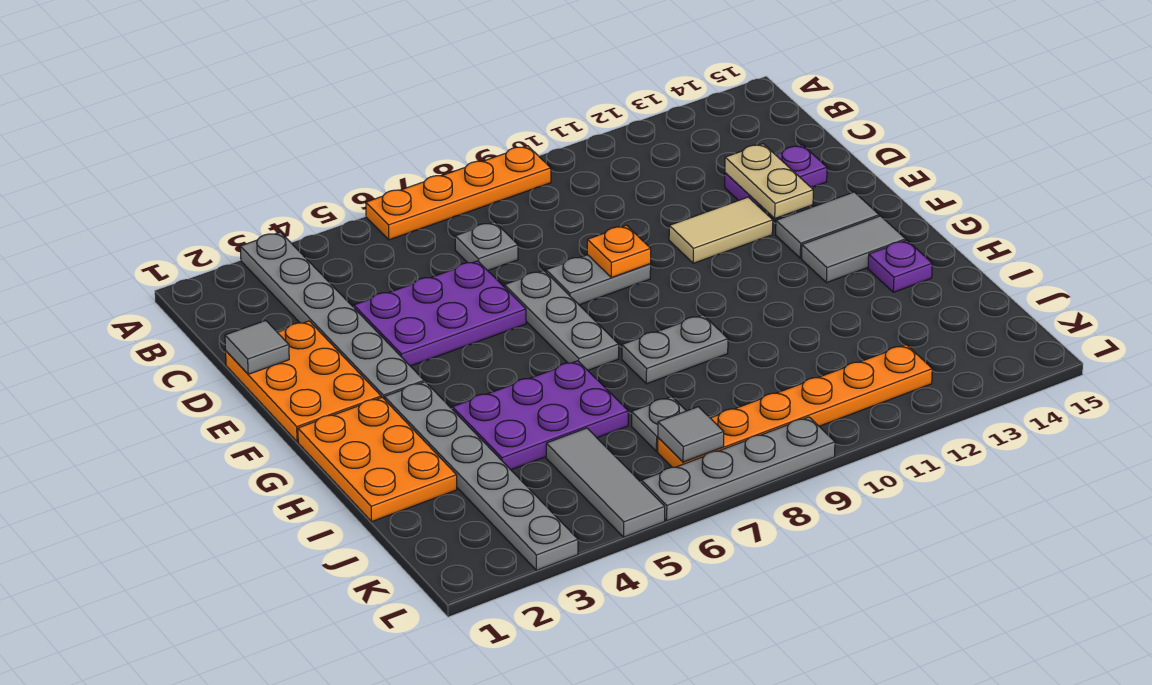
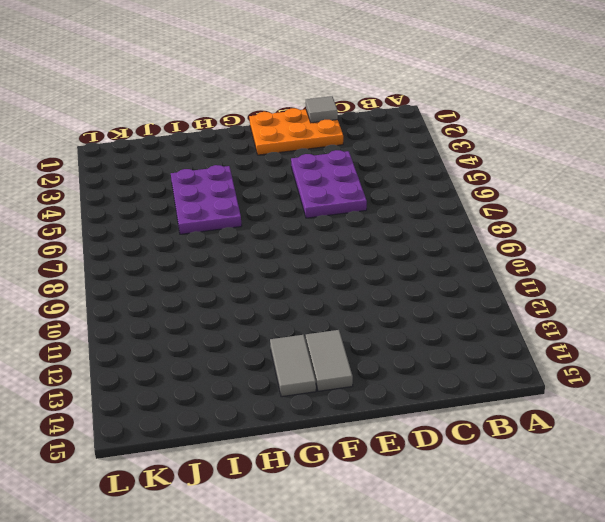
none -> grey plate A3:F3 level 1
none -> orange plate A6:A9 level 1
none -> grey plate C7 level 1

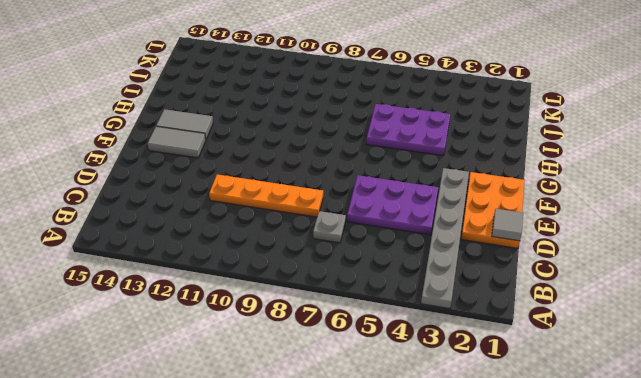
orange plate D8:D11 level 1 -> orange plate A6:A9 level 1
none -> purple plate D13:D14 level 1
none -> grey plate E7:G7 level 1
none -> grey plate E8:E9 level 1

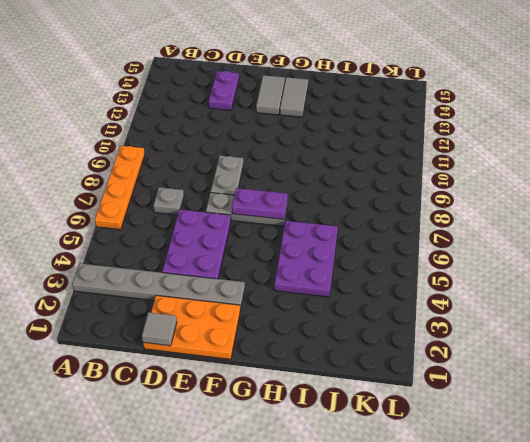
purple plate F7:G7 level 2 -> none
none -> tan tile E11:E12 level 1
none -> orange plate G1:I2 level 1
none -> grey plate G3:L3 level 1

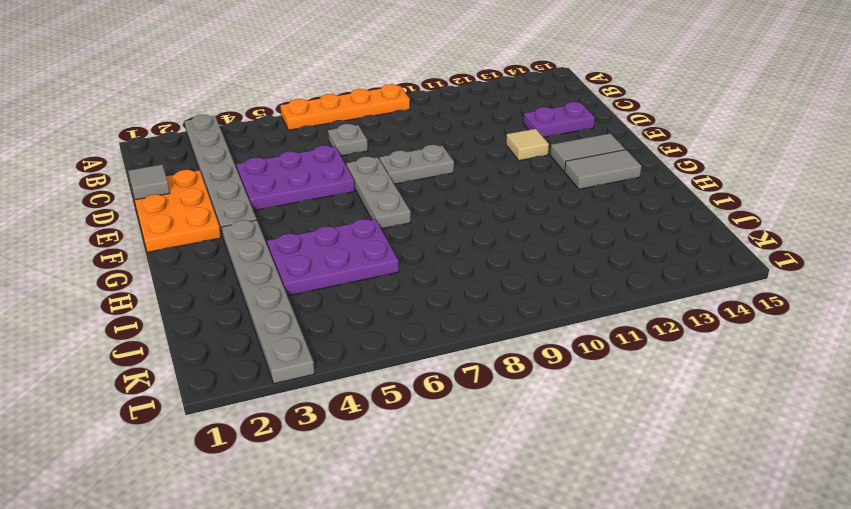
tan tile E12 level 1 -> tan tile E11:E12 level 1
none -> orange plate G1:I2 level 1
none -> grey plate H8:H9 level 1
none -> purple plate H14 level 1

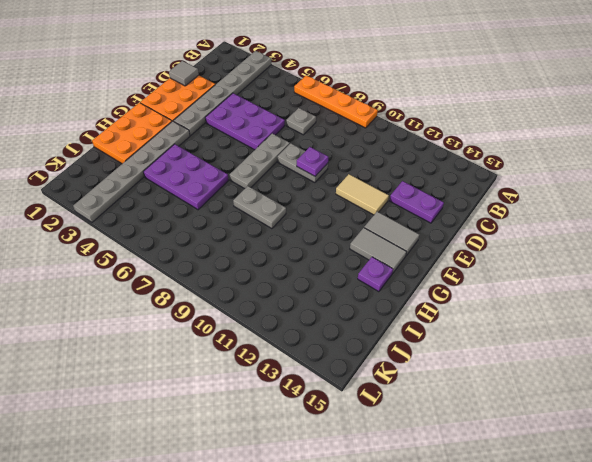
purple plate E9 level 2 -> orange plate E9 level 2
none -> grey tile J5:L5 level 1
none -> grey plate J7 level 1
none -> orange plate K7:K12 level 1

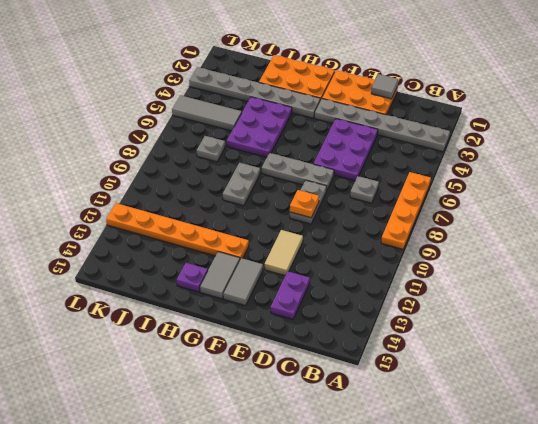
orange plate G12:L12 level 1 -> orange plate K7:K12 level 1
none -> grey plate L6:L9 level 1
none -> tan plate D13:E13 level 2
none -> grey tile K7 level 2

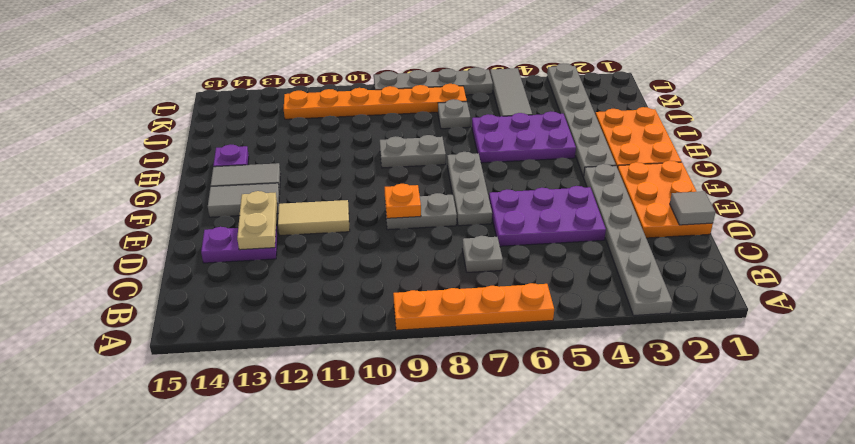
none -> grey tile K7 level 2

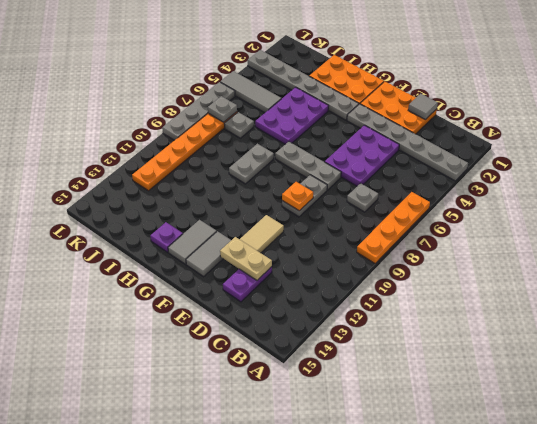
grey plate K7 level 2 -> grey tile K7 level 2

